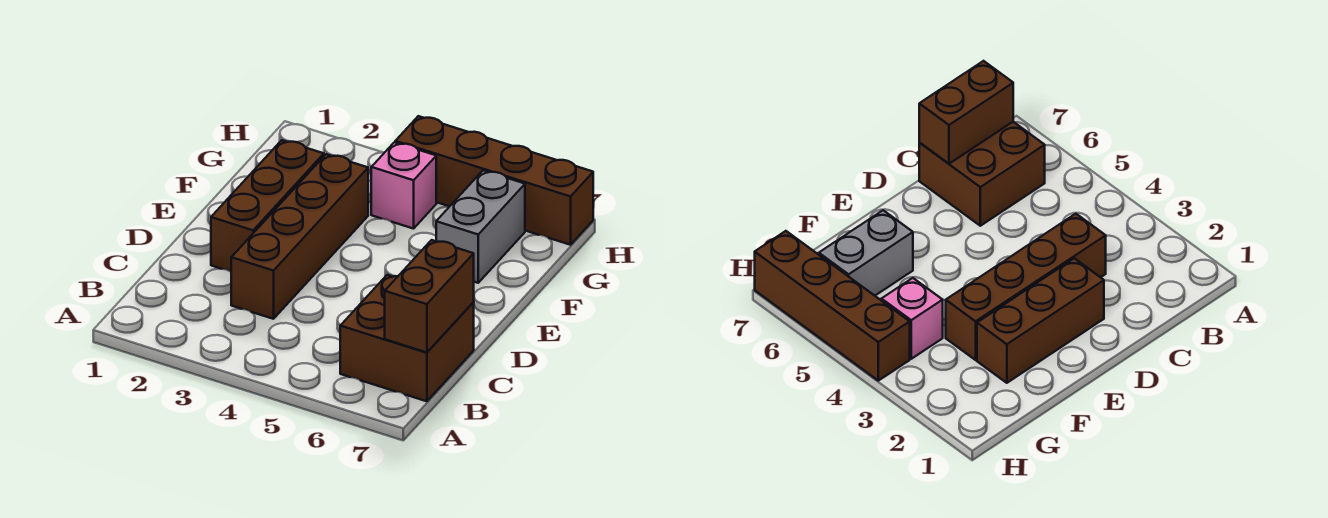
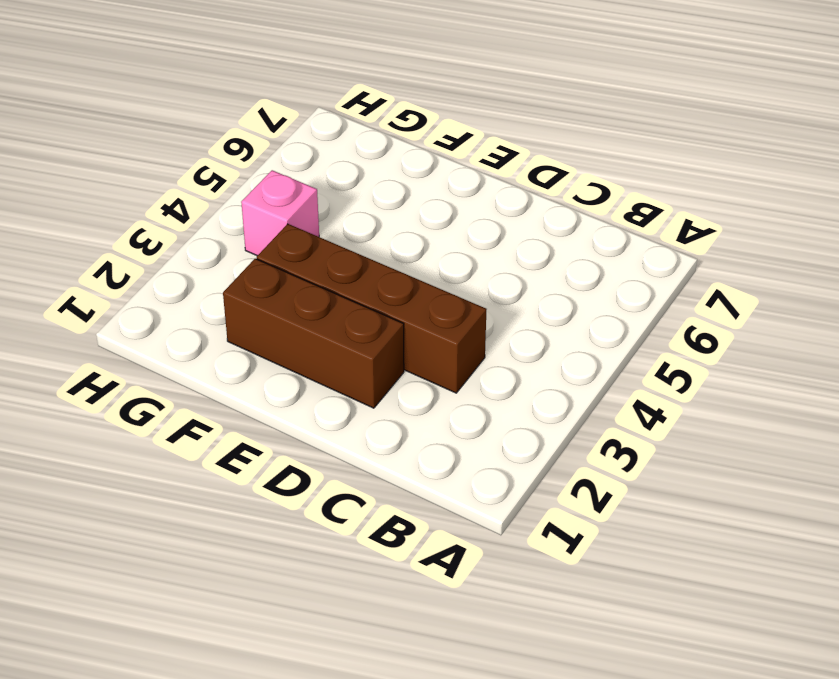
none -> brown brick B6:C7 level 1
none -> grey brick F6:G6 level 1

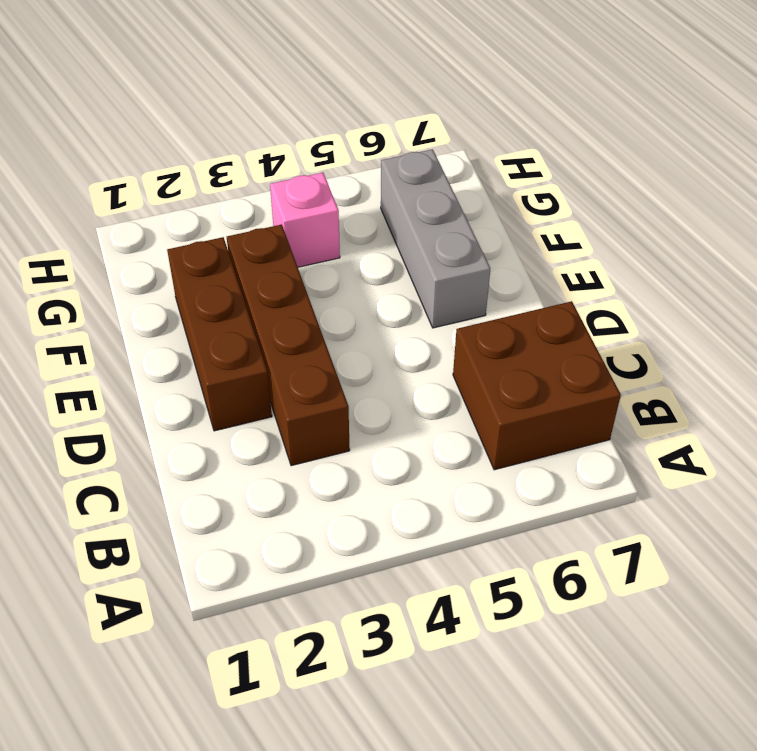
grey brick E6:G6 level 1 -> grey brick F6:G6 level 1
none -> brown brick H4:H7 level 1
none -> brown brick B7:C7 level 2

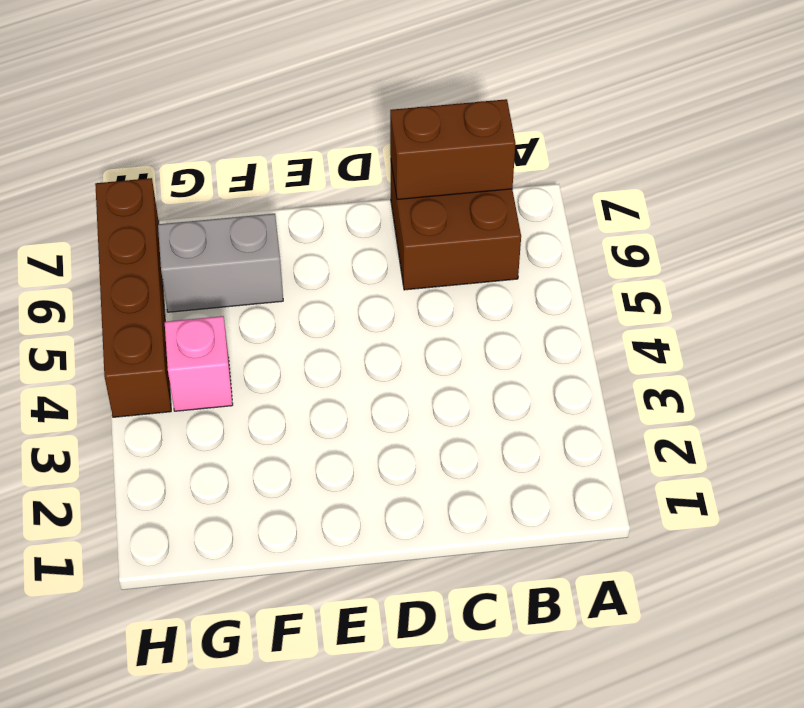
none -> brown brick C3:F3 level 1
none -> brown brick D2:F2 level 1

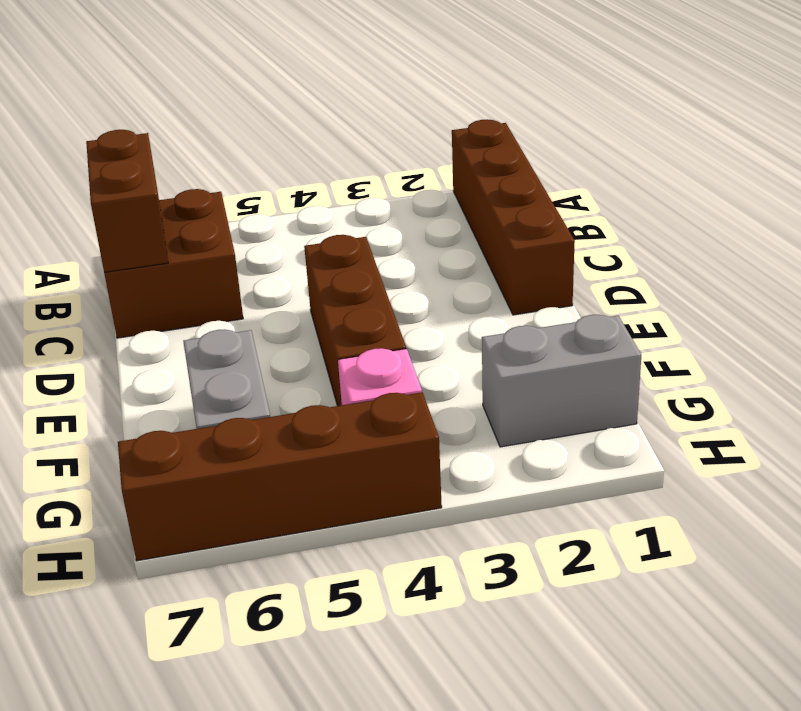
brown brick A1:D1 level 1 -> brown brick C3:F3 level 1
brown brick D4:F4 level 1 -> brown brick D2:F2 level 1
grey brick G1:G2 level 1 -> none

